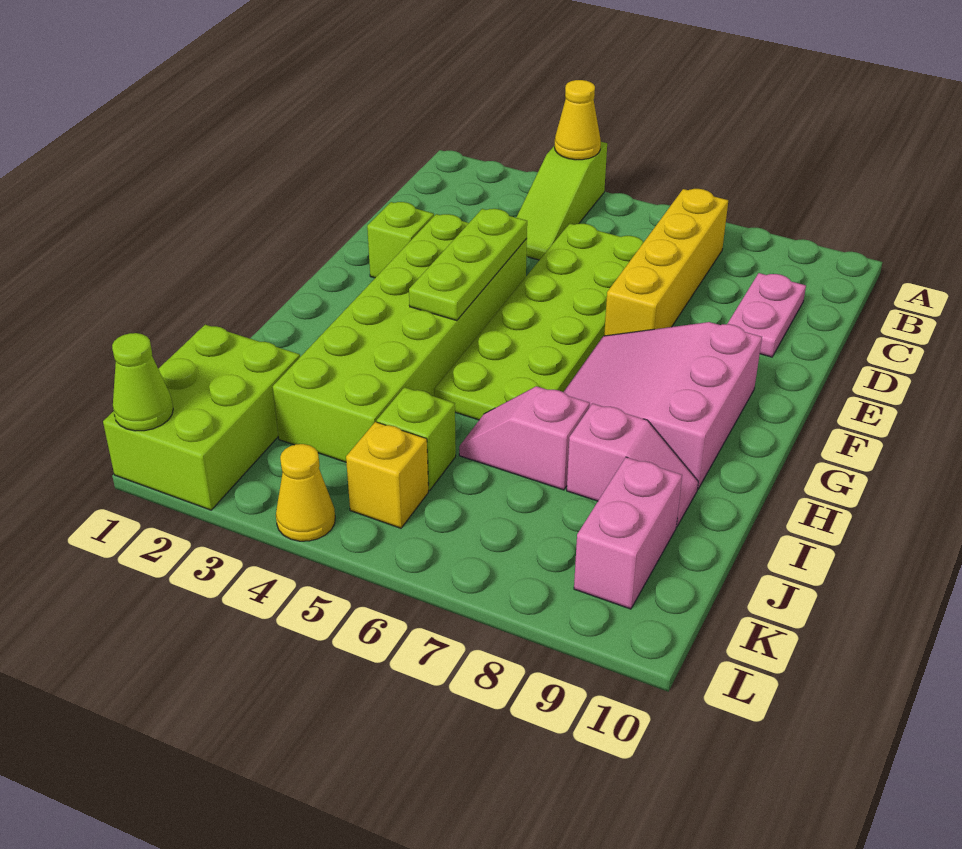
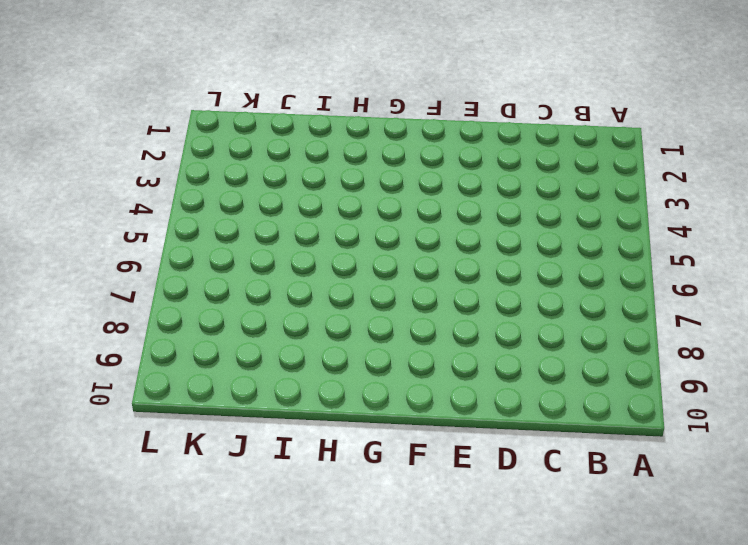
none -> lime slope A4:C4 level 1 top A
none -> yellow brick B7:E7 level 1
none -> lime plate C5:H6 level 1

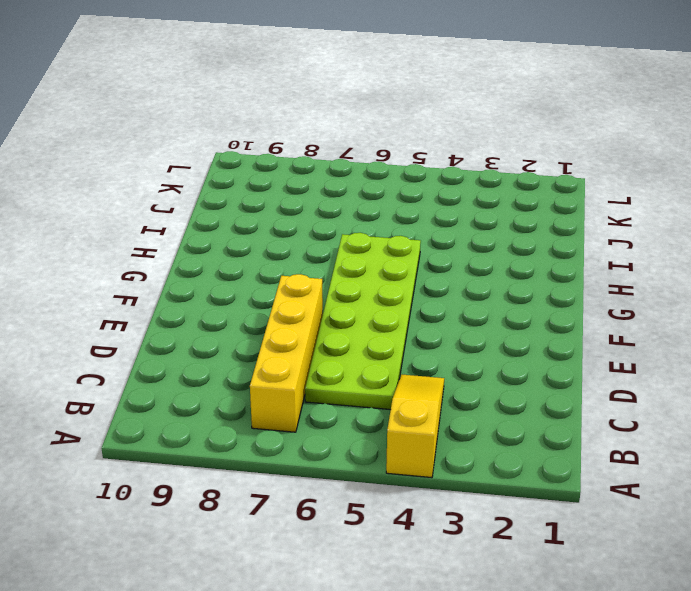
yellow slope A4:C4 level 1 top A -> lime slope A4:C4 level 1 top A
none -> pink plate C9:D9 level 1
none -> lime brick E2 level 1
none -> lime brick E3:J4 level 1

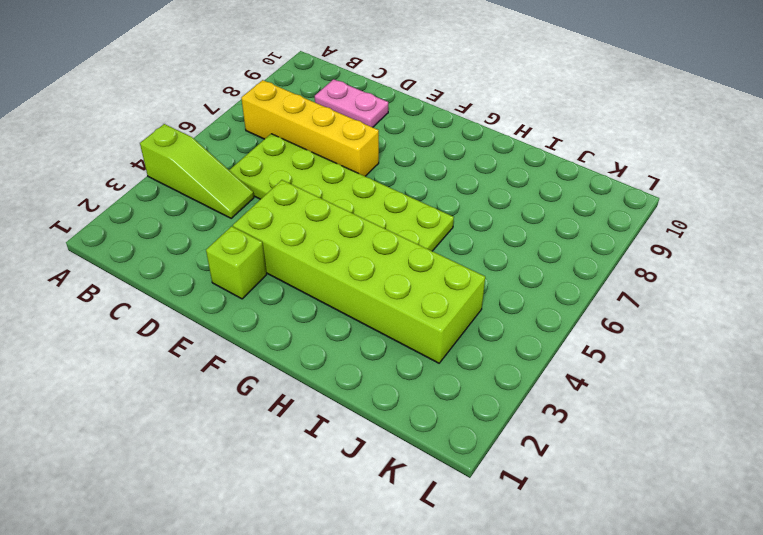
none -> pink slope F7:H9 level 1 top 9
none -> pink slope I6:I7 level 1 top 7
none -> pink slope I8:I9 level 1 top 8

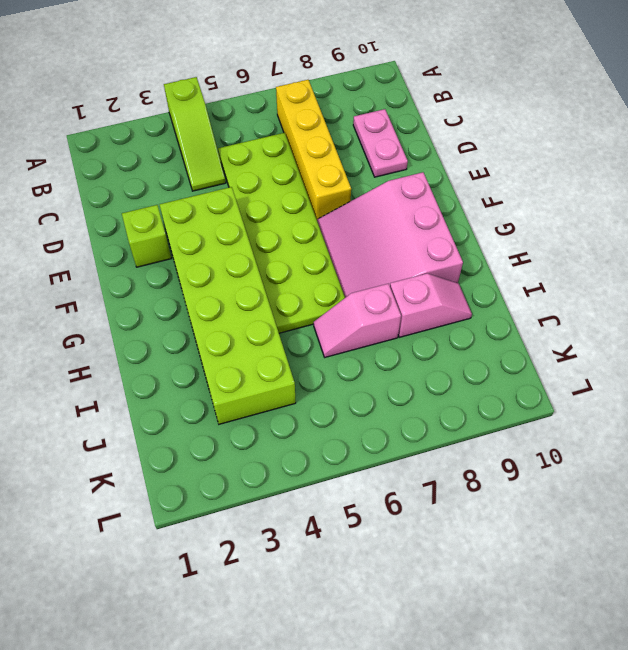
none -> lime brick J1:L2 level 1
none -> lime brick J5 level 1
none -> pink brick J9:K9 level 1

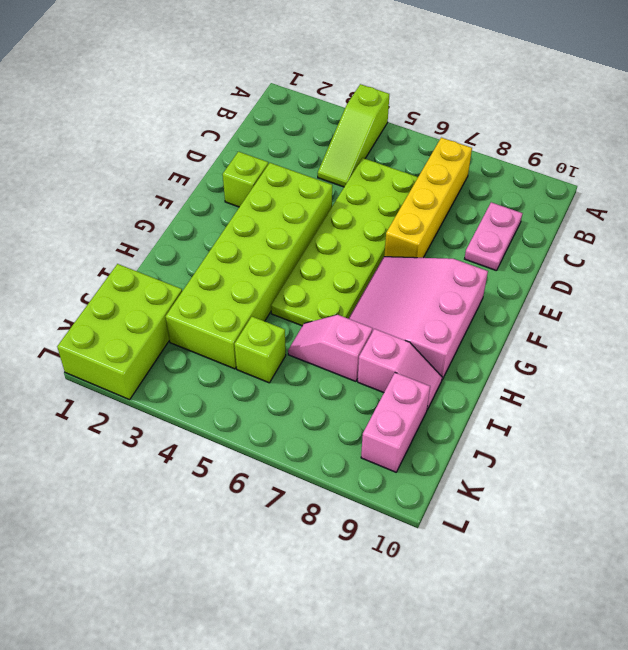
none -> yellow brick K5 level 1
none -> yellow cone L4 level 1
none -> yellow cone A4 level 2

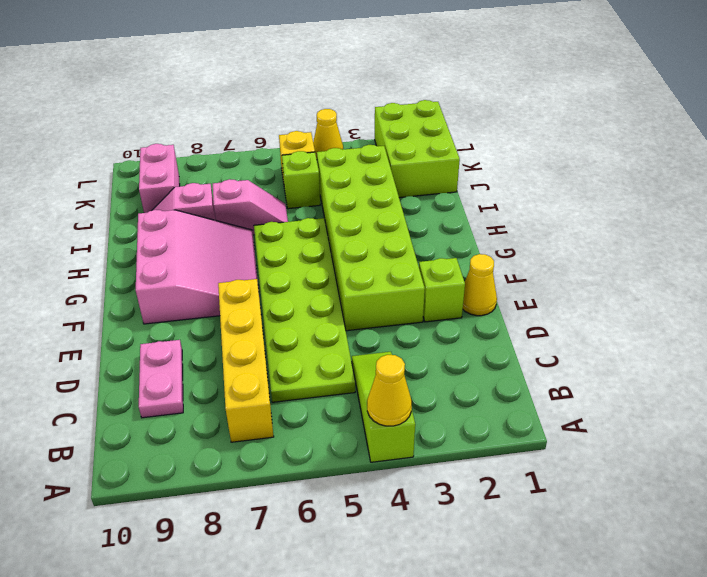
yellow cone E1 level 1 -> none
none -> lime plate E4:G4 level 2
none -> lime cone L1 level 2

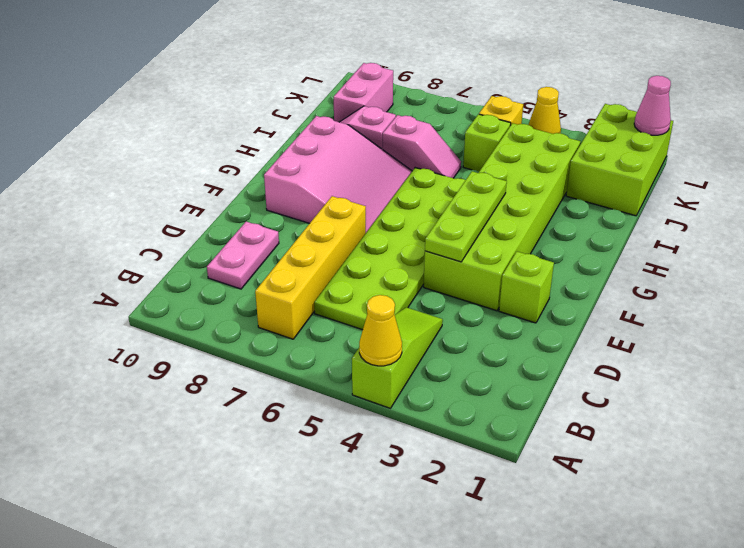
pink cone L1 level 2 -> lime cone L1 level 2

